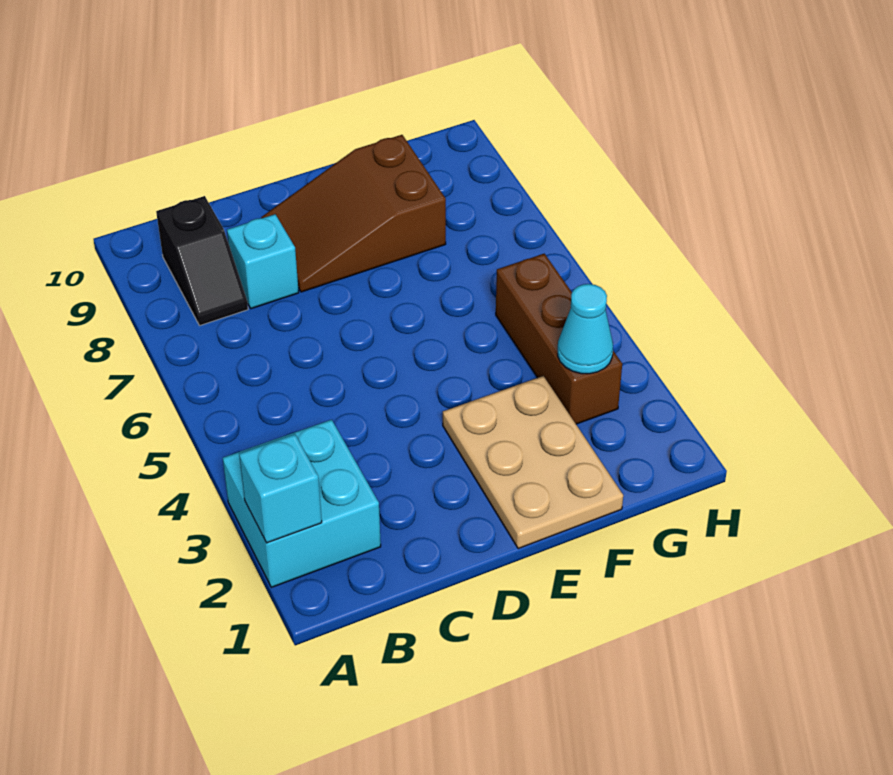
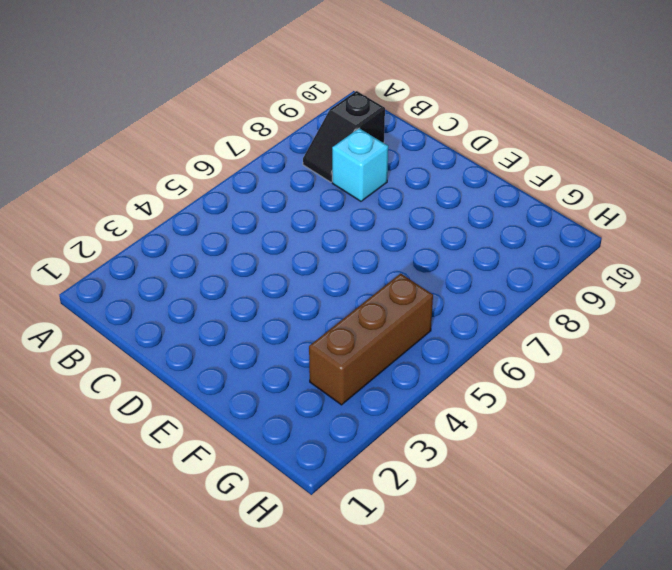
none -> cyan brick A2:B3 level 1
none -> brown slope D8:F9 level 1 top F

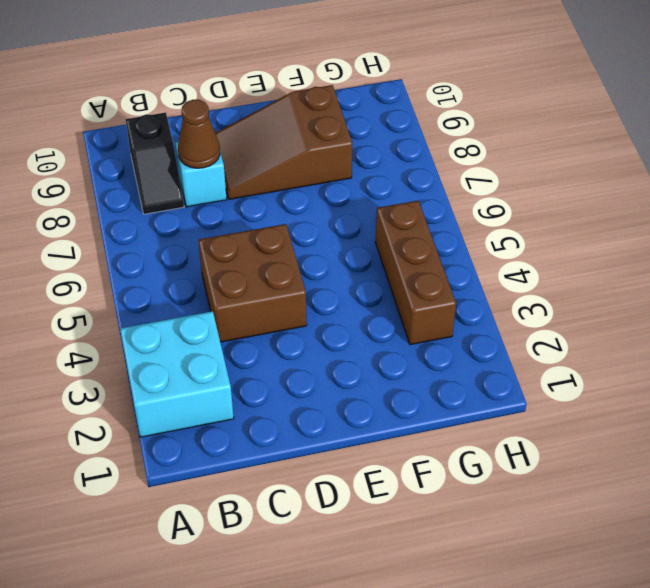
brown brick C4:D5 level 1 -> none
brown cone C8 level 2 -> none
none -> tan plate E1:F3 level 1
none -> cyan brick A2 level 2

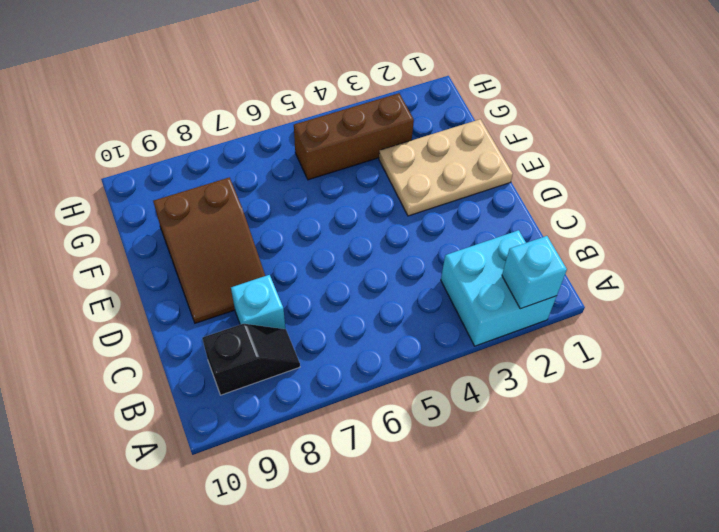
none -> cyan cone G3 level 2

